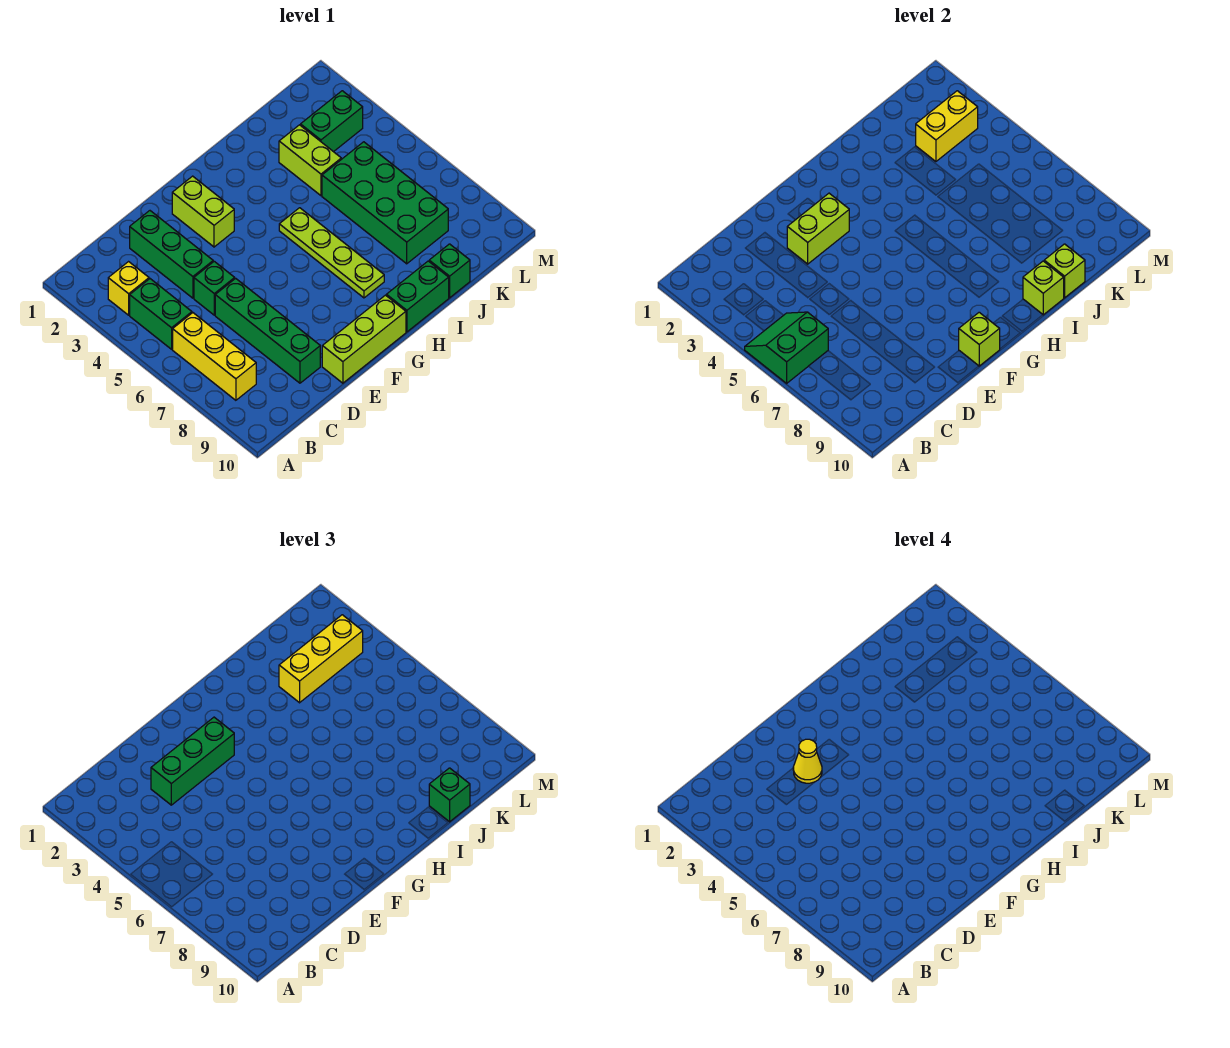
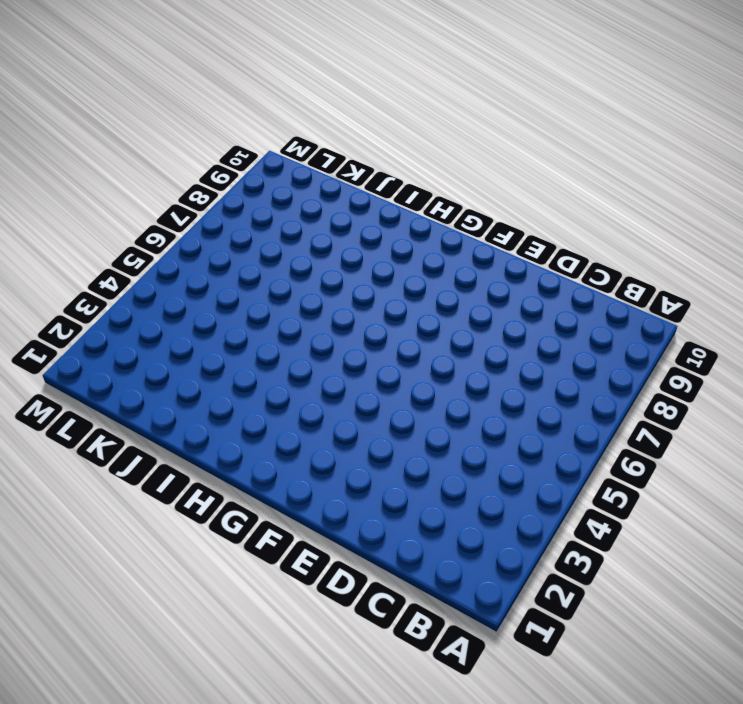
none -> yellow brick B3 level 1
none -> green brick B4:B5 level 1
none -> yellow brick B6:B8 level 1

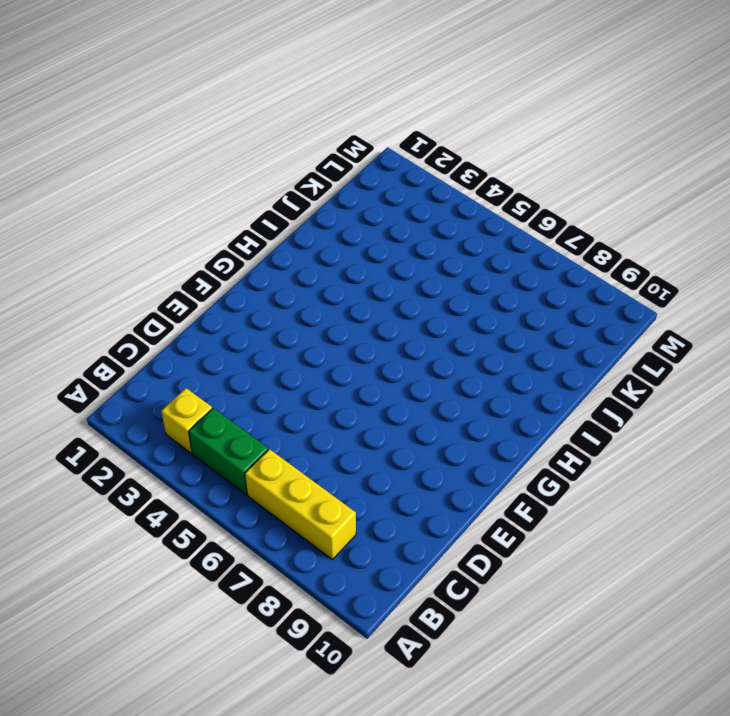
none -> green brick D2:D4 level 1
none -> green brick D5 level 1
none -> green brick D6:D9 level 1

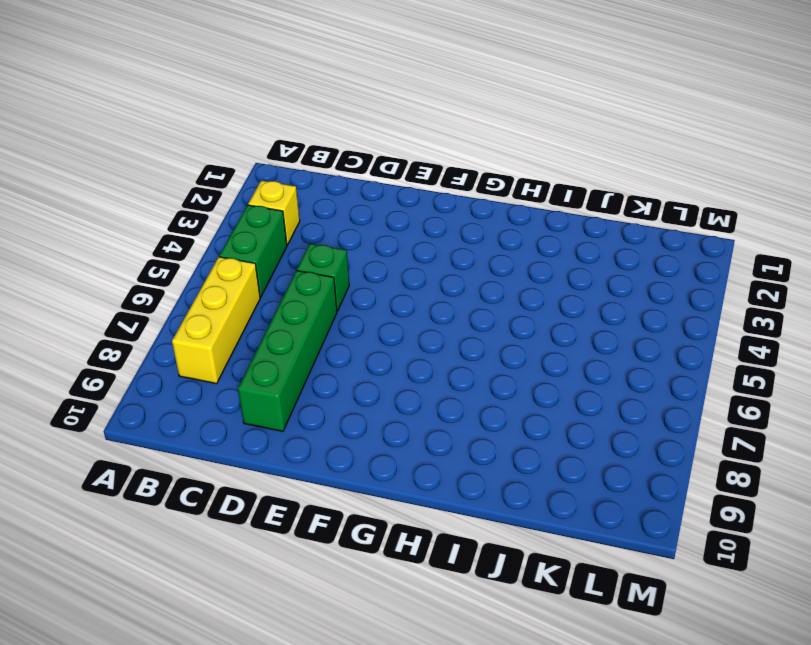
none -> green brick D2:D4 level 1
none -> lime brick E10:G10 level 1
none -> lime brick F2:F3 level 1

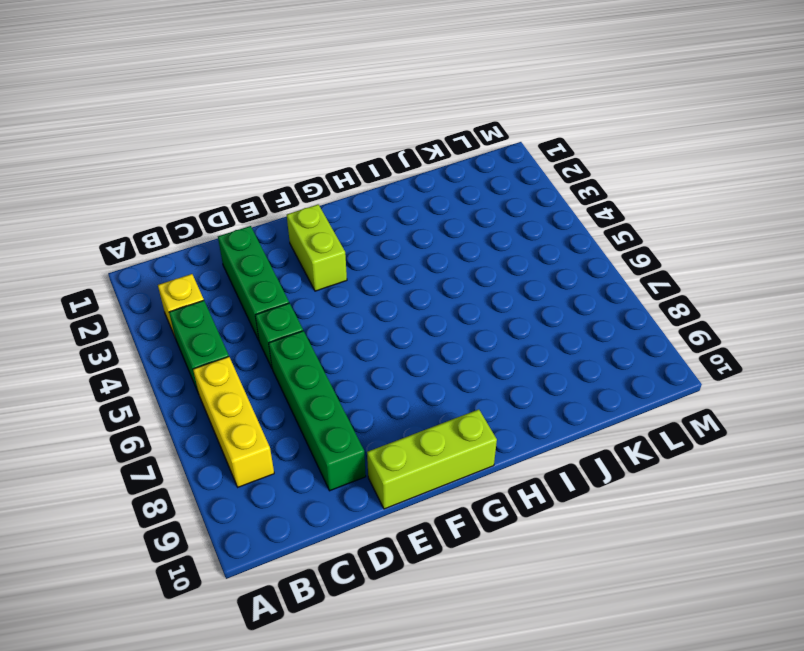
none -> lime plate H5:H8 level 1
none -> green brick H10:I10 level 1
none -> lime brick J3:J4 level 1

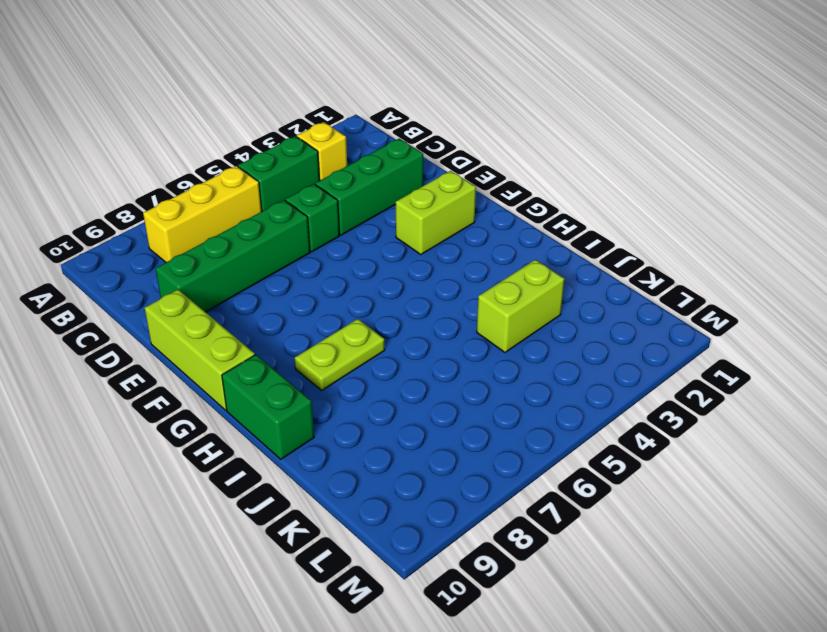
lime plate H7:H8 level 1 -> lime plate H5:H8 level 1
none -> green brick J5:K8 level 1
none -> green brick J10 level 1
none -> green brick K3:L3 level 1

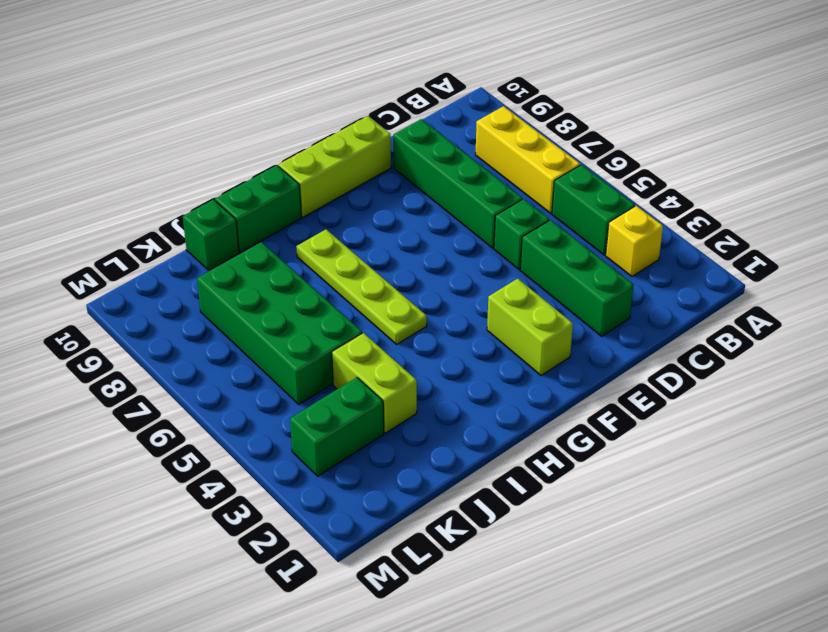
none -> green slope A5:B6 level 2 top 6
none -> lime brick E3:F3 level 2
none -> lime brick F10 level 2

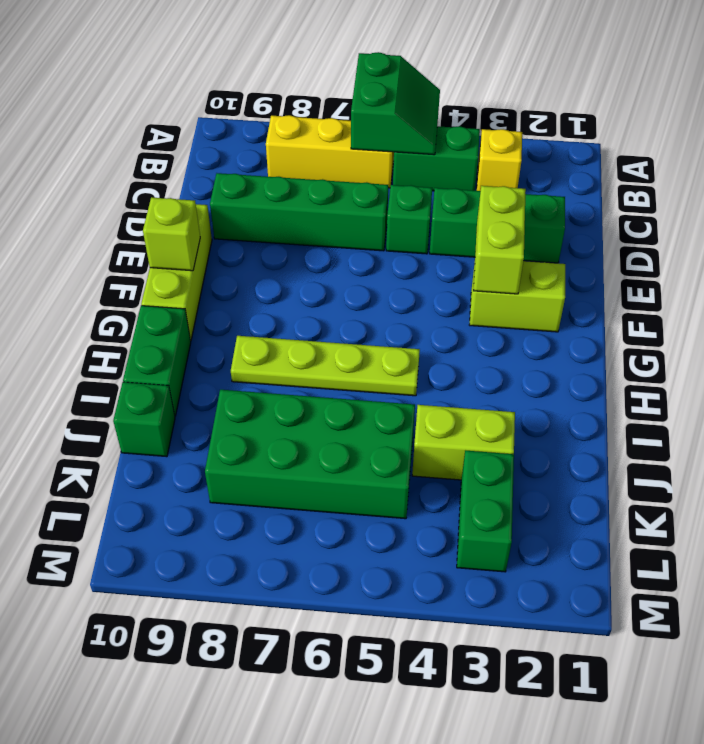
none -> lime brick I10 level 2
none -> lime brick J10 level 2
none -> yellow brick K3:L3 level 2

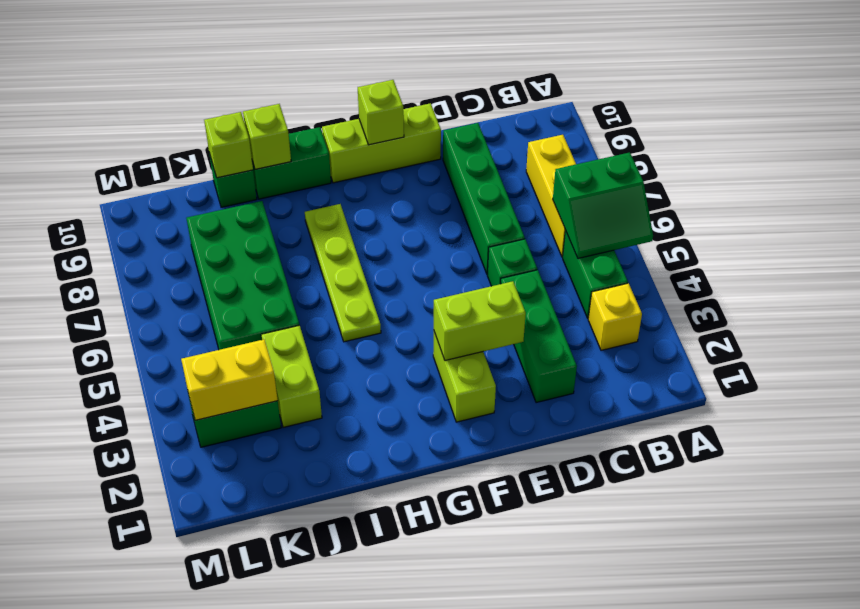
none -> green brick D3:F3 level 3
none -> yellow brick J3:L3 level 3
none -> green brick J10 level 3

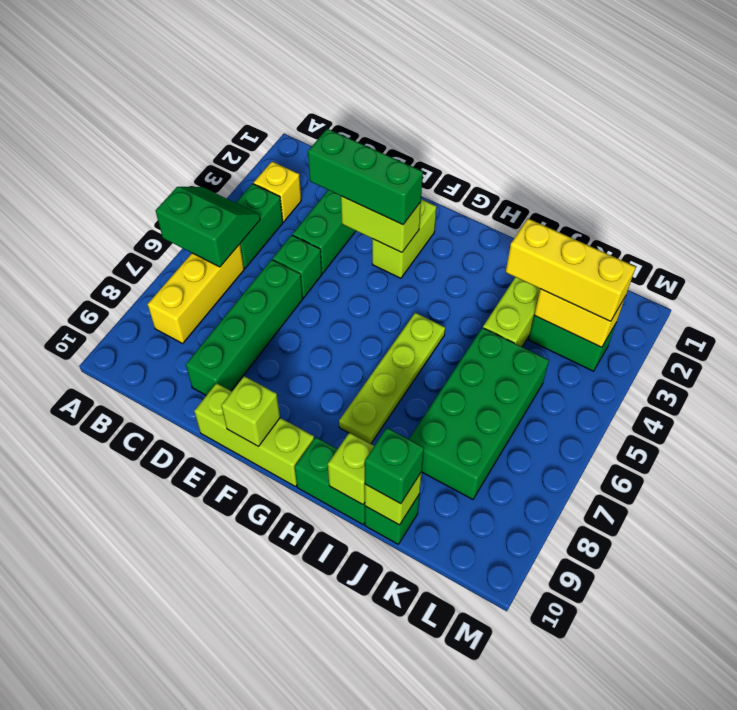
none -> yellow cone E3 level 4

